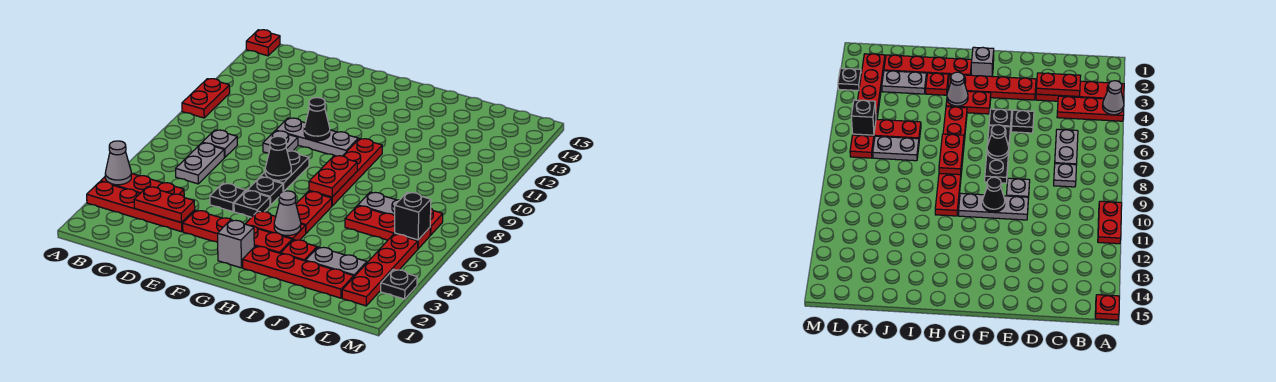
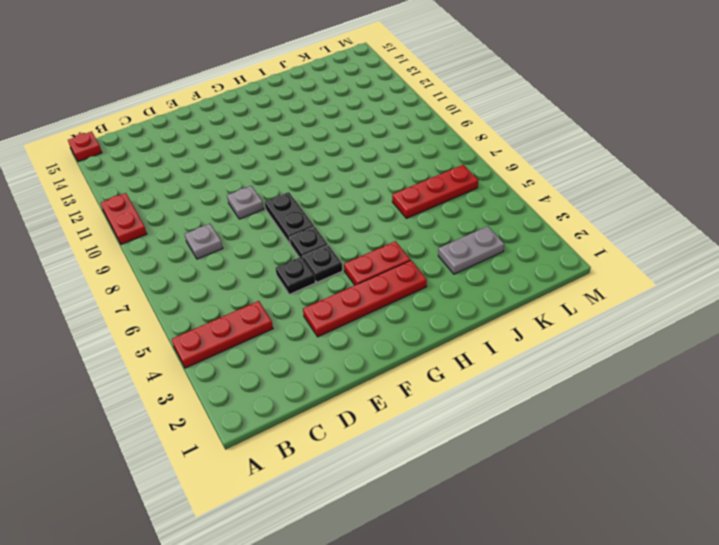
none -> red plate A3:D3 level 1
none -> grey plate C6:C7 level 1
none -> grey plate E10:G10 level 1
none -> grey brick G2 level 1

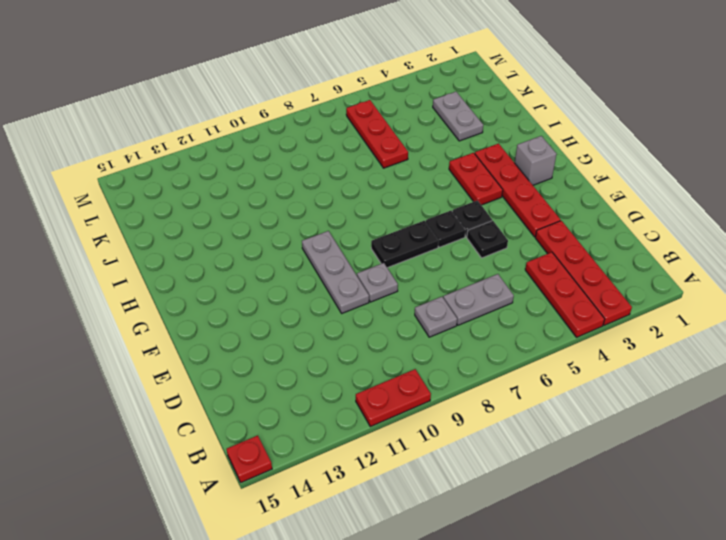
none -> red plate H2:K2 level 1
none -> red plate H5:H6 level 1
none -> red plate H7:H10 level 1
none -> red plate I3 level 1

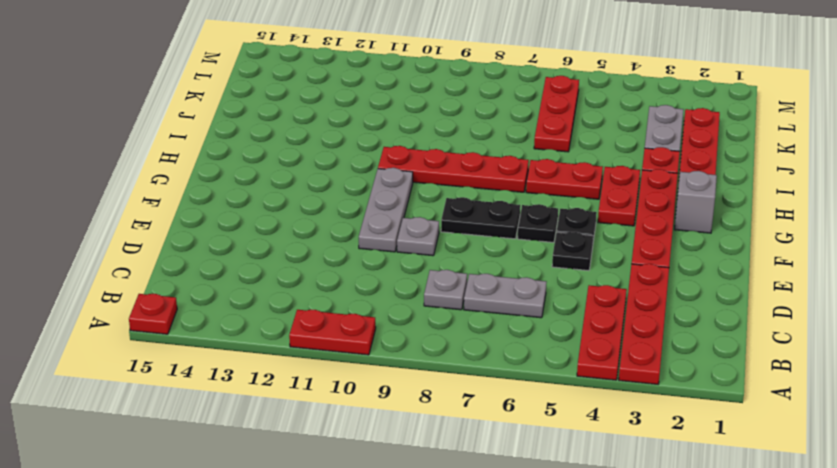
none -> grey plate J7:K7 level 1
none -> red plate L2:L5 level 1
none -> red plate L7 level 1
none -> black plate M3 level 1

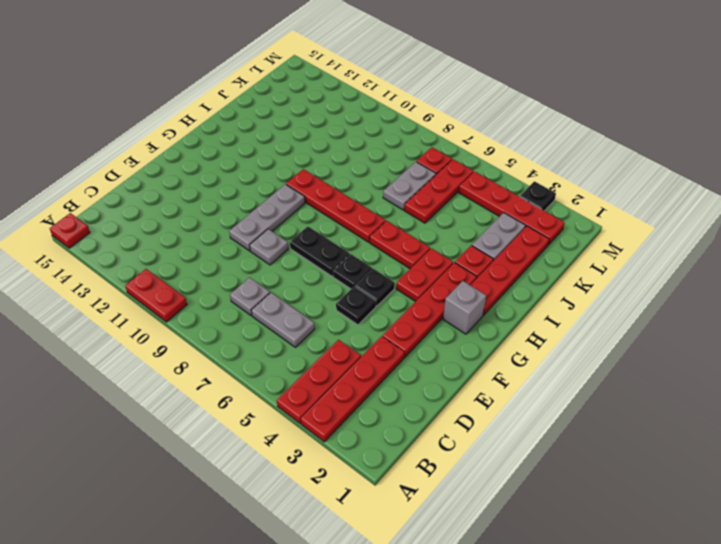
none -> grey cone A4 level 2
none -> red plate C3:D3 level 2
none -> black cone F7 level 2
none -> black cone F10 level 2

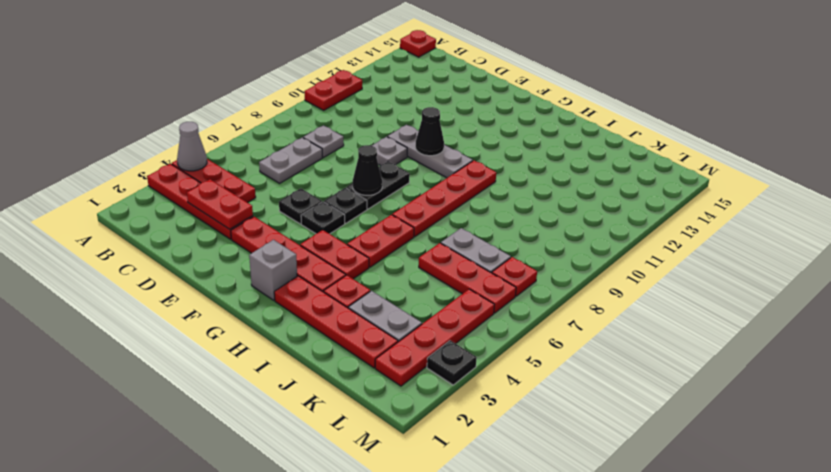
none -> grey cone H4 level 2
none -> red plate H7:H8 level 2
none -> black brick L6 level 2

